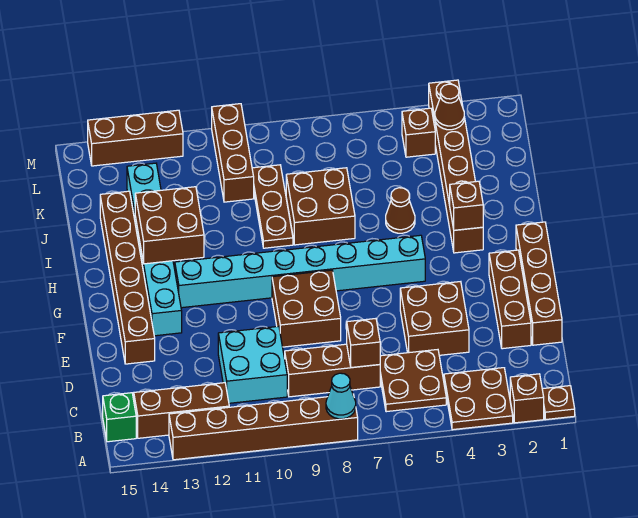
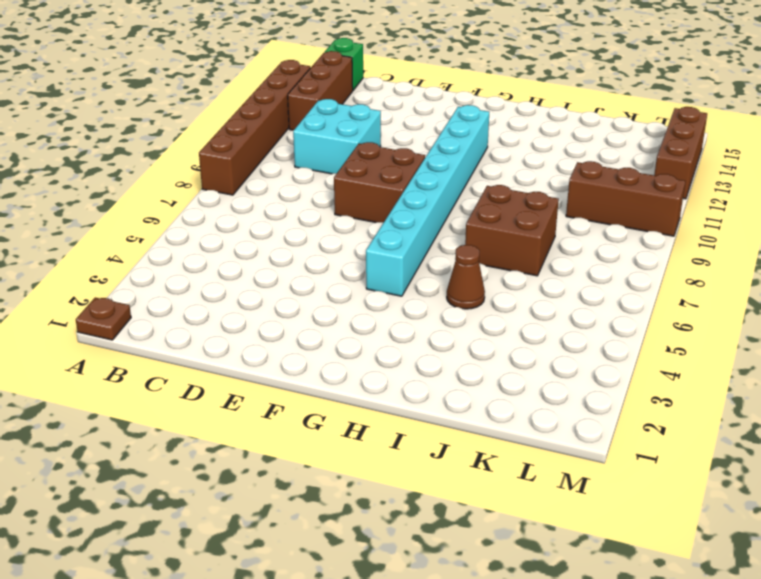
none -> brown brick A2 level 1
none -> brown plate A3:B4 level 1
none -> brown plate B5:C6 level 1

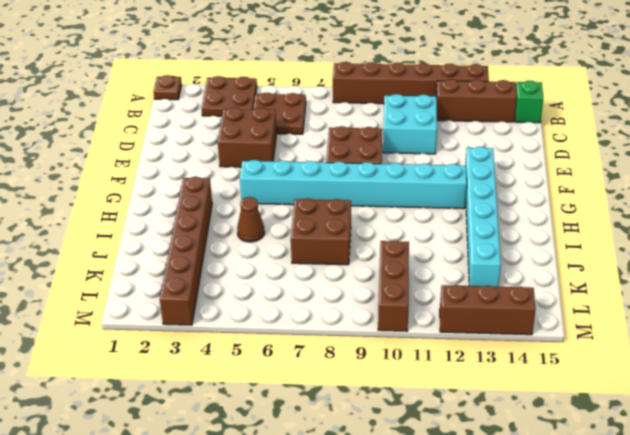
none -> brown brick A2 level 1
none -> brown brick C7:C9 level 1
none -> brown brick D1:G1 level 1

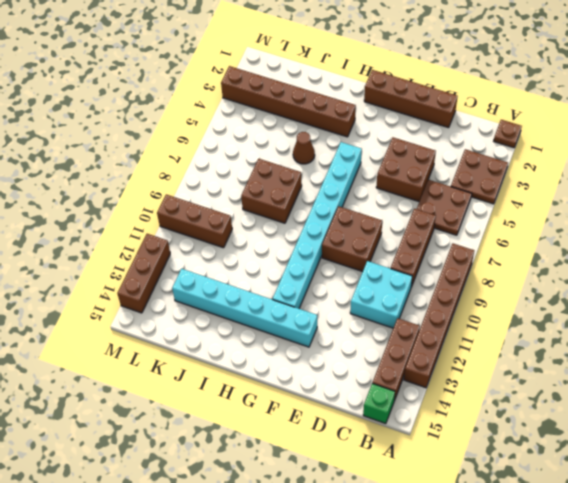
none -> brown brick A2 level 1
none -> brown brick D2:F2 level 1
none -> brown brick E14:J14 level 1

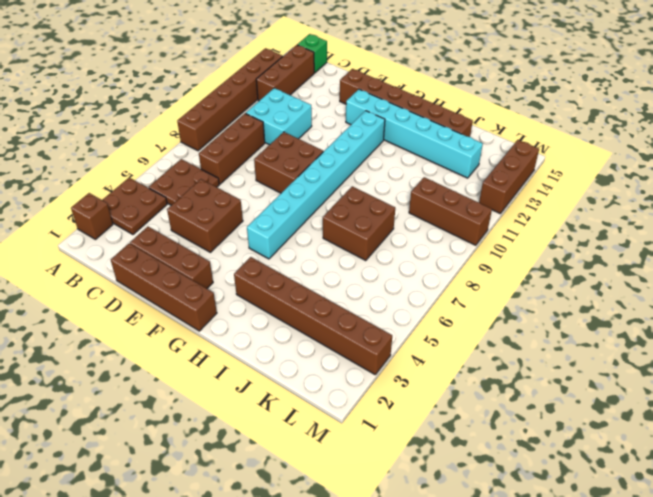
none -> brown plate A1 level 1
none -> brown cone I5 level 1
none -> brown plate I9:K9 level 1

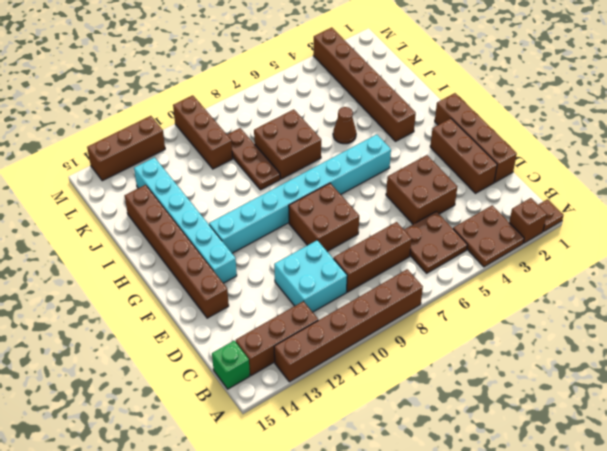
none -> brown brick L4 level 1
none -> cyan cone A8 level 2
none -> brown brick C7 level 2

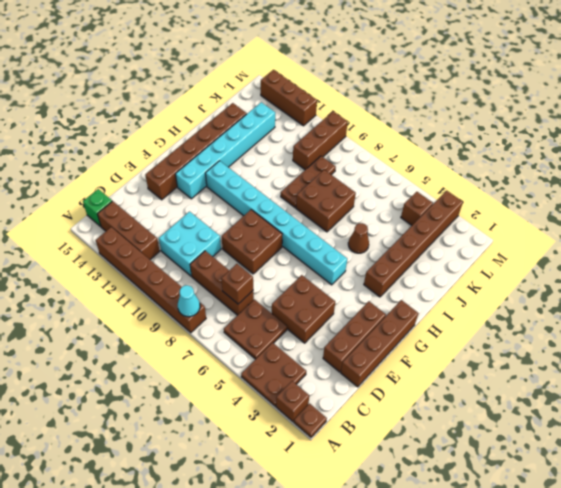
none -> brown brick H3 level 2
none -> brown brick H12:I13 level 2
none -> brown cone L3 level 2

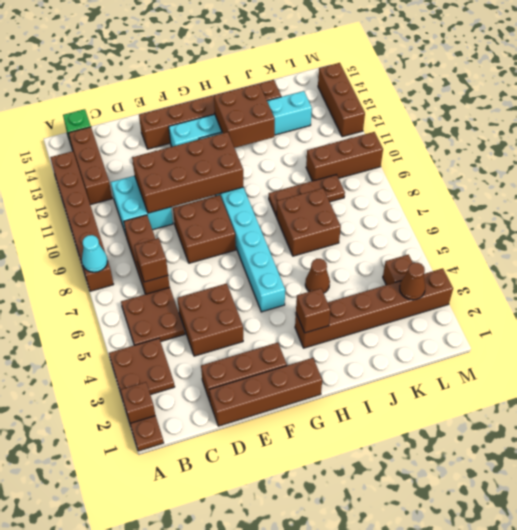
brown brick D10:G11 level 2 -> none

